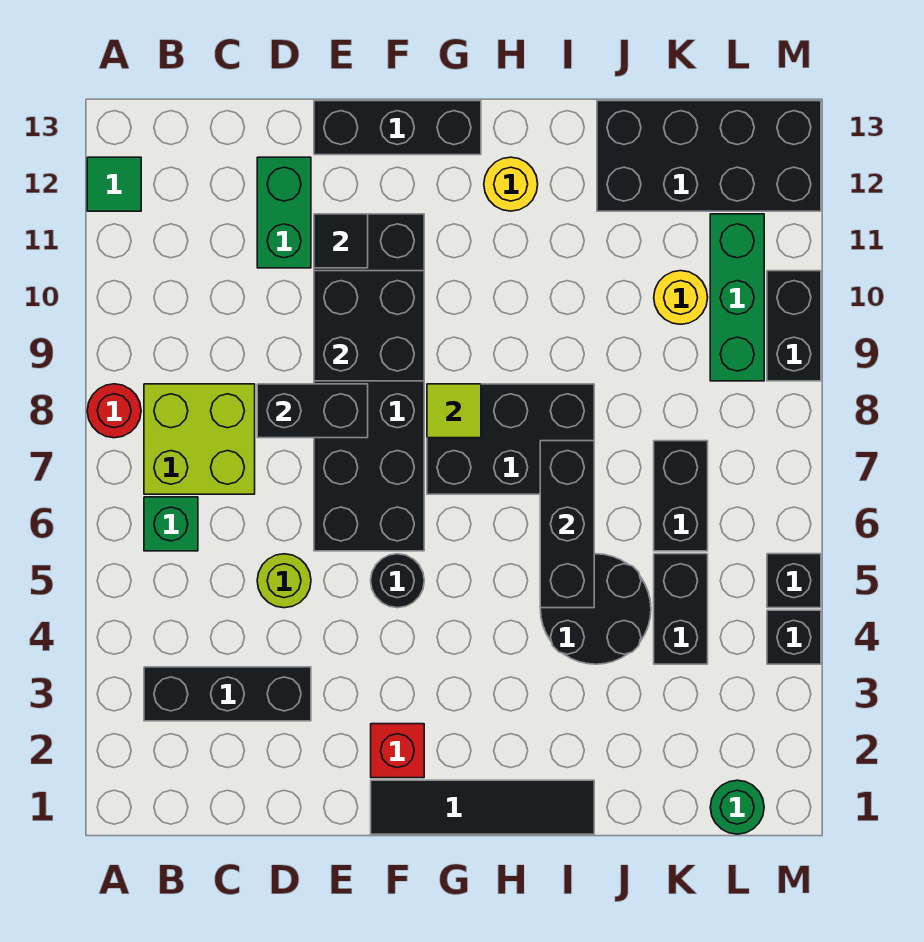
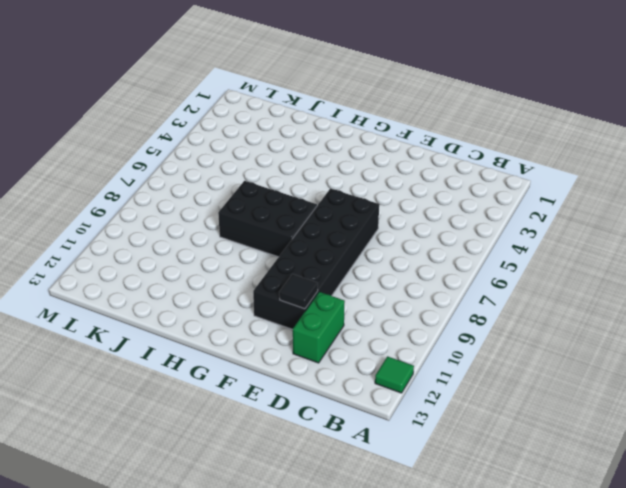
none -> red round brick A8 level 1
none -> black brick B3:D3 level 1
none -> green brick B6 level 1

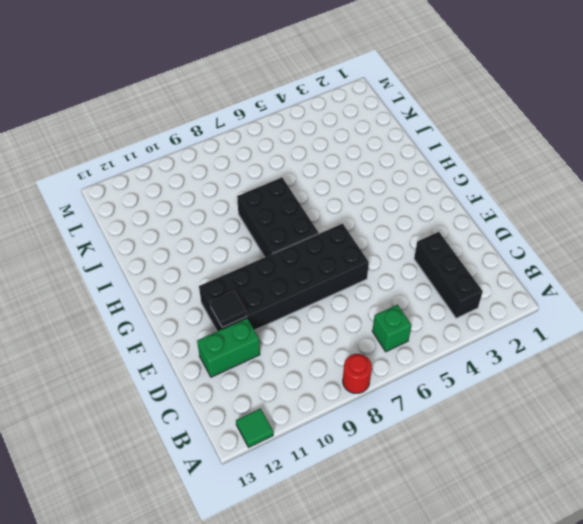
none -> lime brick B7:C8 level 1
none -> lime round brick D5 level 1
none -> black brick E13:G13 level 1

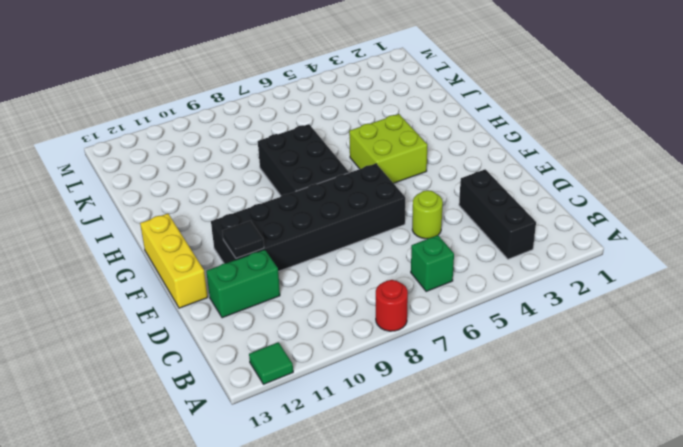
yellow brick E13:G13 level 1 -> black brick E13:G13 level 1
lime brick G4:H5 level 1 -> lime brick B7:C8 level 1
none -> black tile F1:I1 level 1
none -> red brick F2 level 1
none -> black round brick F5 level 1

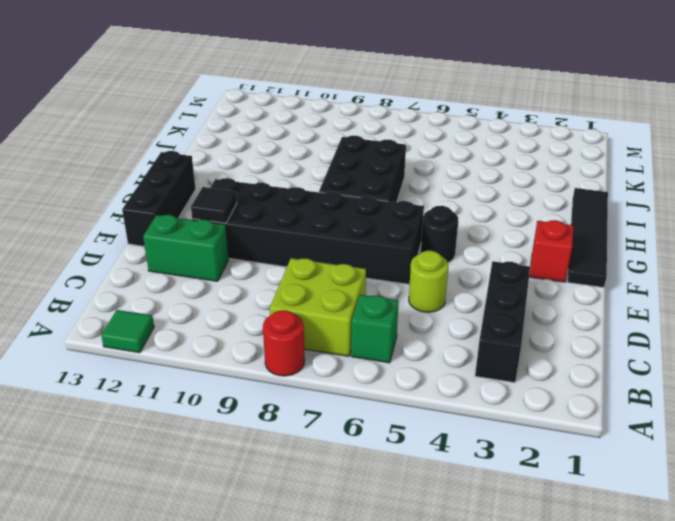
none -> yellow round brick H12 level 1
none -> black round brick I4:J5 level 1
none -> black brick J12:M13 level 1

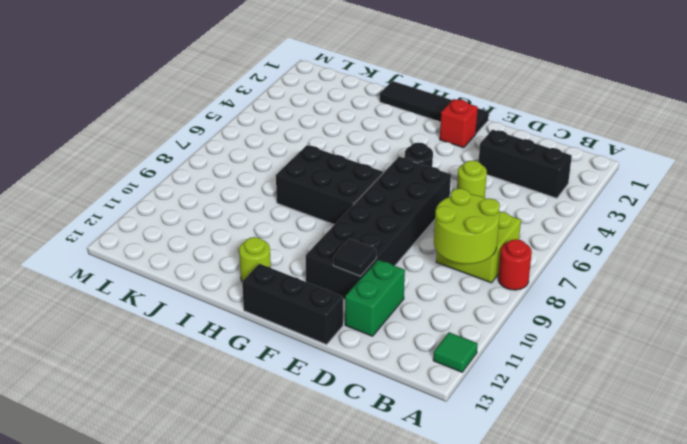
lime round brick B8:C9 level 2 -> none
lime round brick H12 level 1 -> yellow round brick H12 level 1
none -> green brick B6 level 1
none -> black round brick I4:J5 level 1
none -> black brick J12:M13 level 1

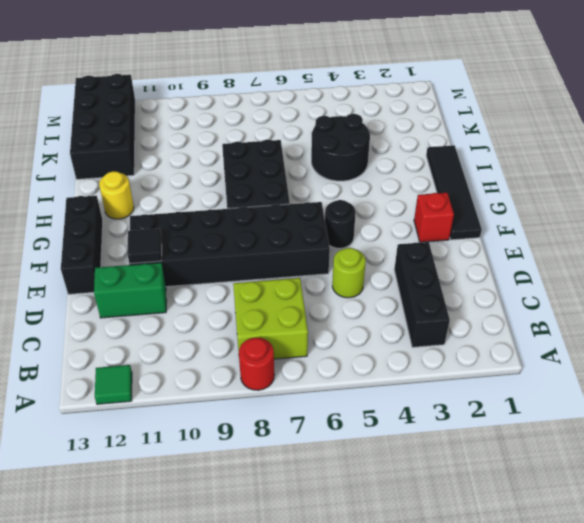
none -> green brick B6 level 1
none -> black brick K4:K5 level 1
none -> black brick K6:K7 level 1

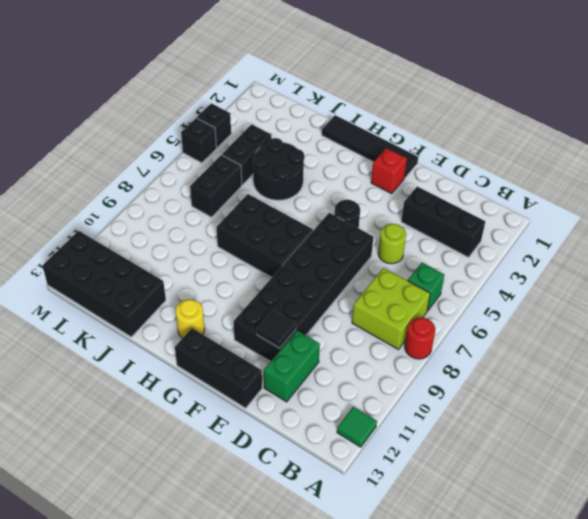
none -> yellow round brick K10 level 1
none -> green round brick L1 level 1
none -> green brick L9:L11 level 1

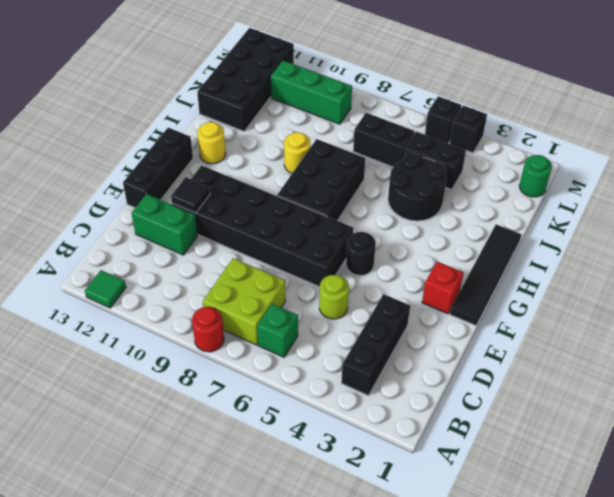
yellow round brick I9 level 1 -> yellow round brick K10 level 1
none -> black brick M9:M10 level 1
none -> black brick D8:E8 level 2
none -> black brick E9:F10 level 2

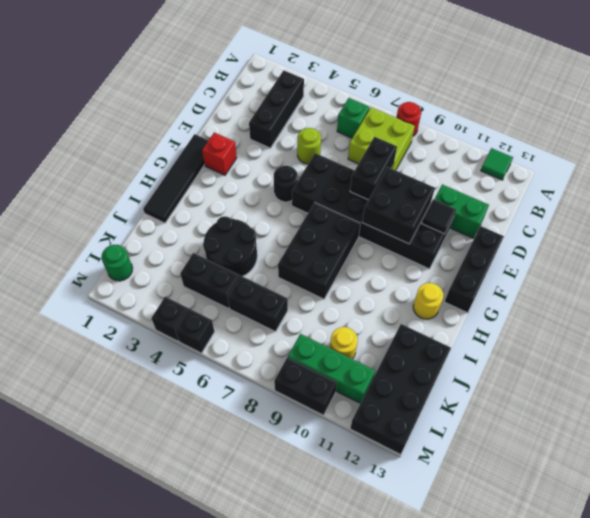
none -> lime tile G8 level 2
none -> black brick I5:I7 level 2

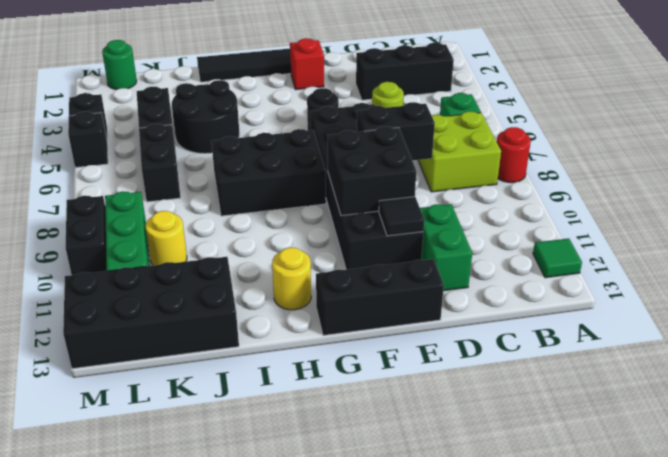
none -> lime tile G8 level 2
none -> black brick I5:I7 level 2

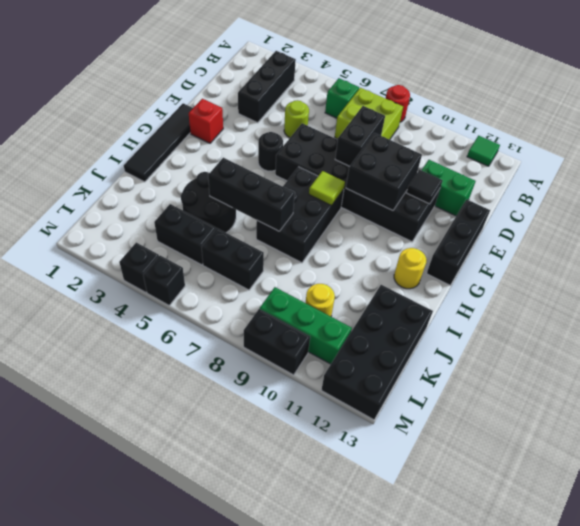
none -> green round brick L1 level 1

